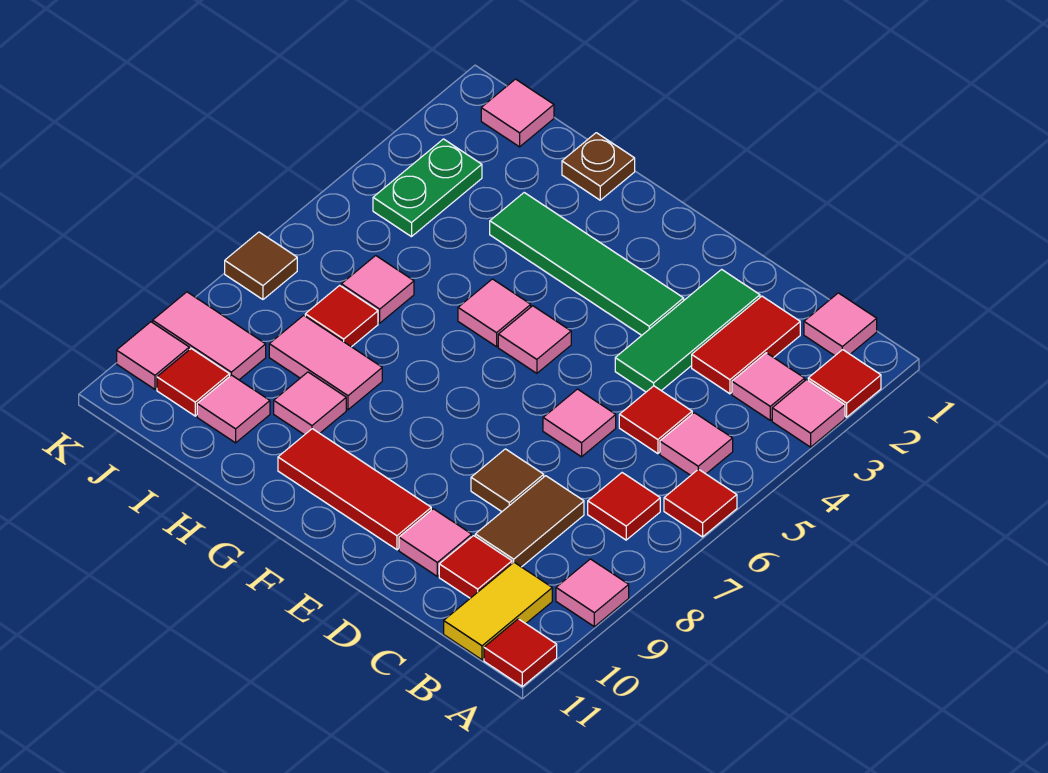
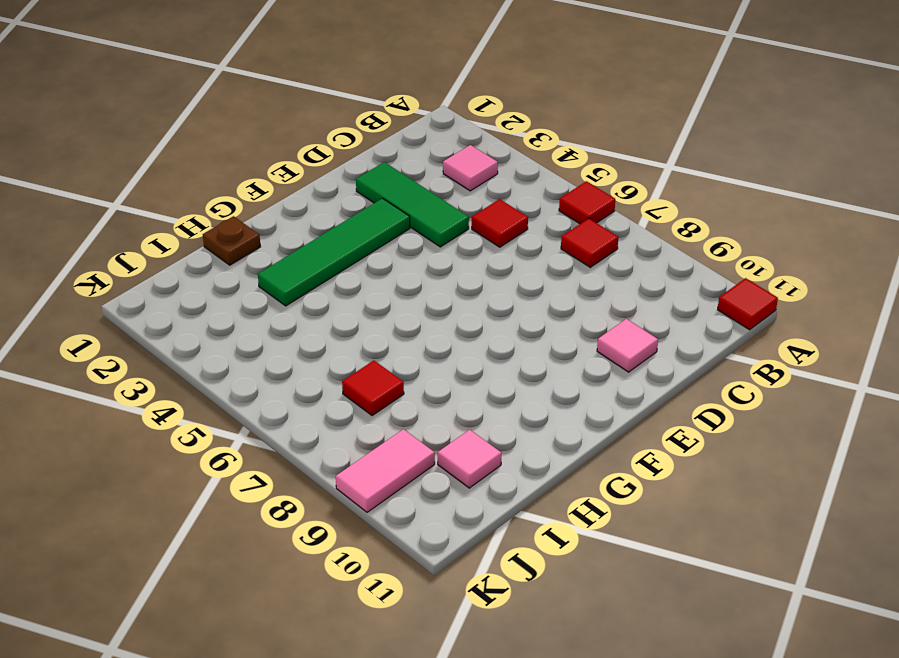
none -> red tile A2 level 1
none -> pink tile A3 level 1
none -> pink tile A9 level 1
none -> pink tile B1 level 1

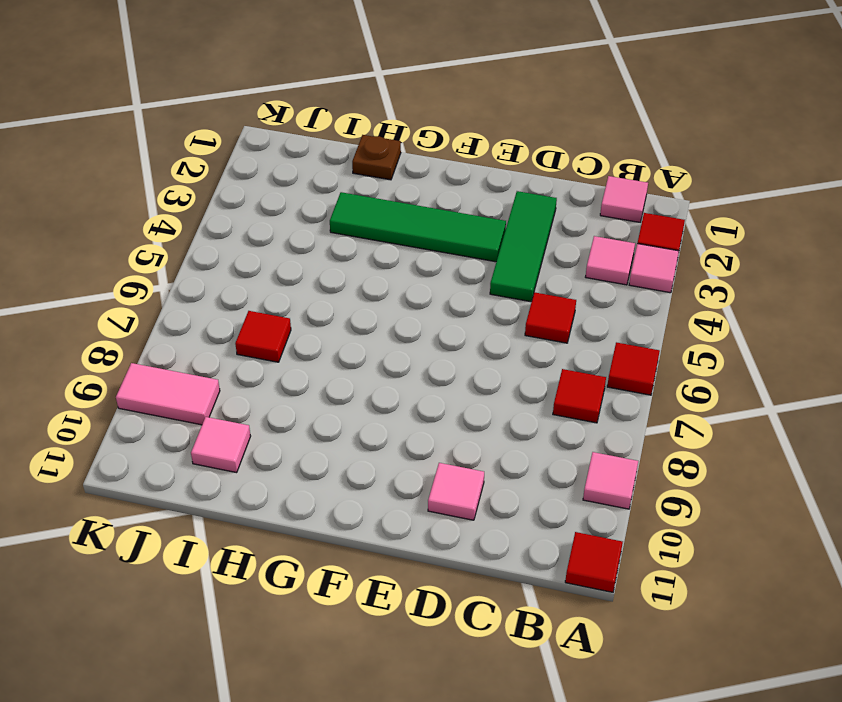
none -> pink tile B5 level 1
none -> yellow tile B10:B11 level 1
none -> red tile C2:C3 level 1
none -> brown tile C8:C9 level 1

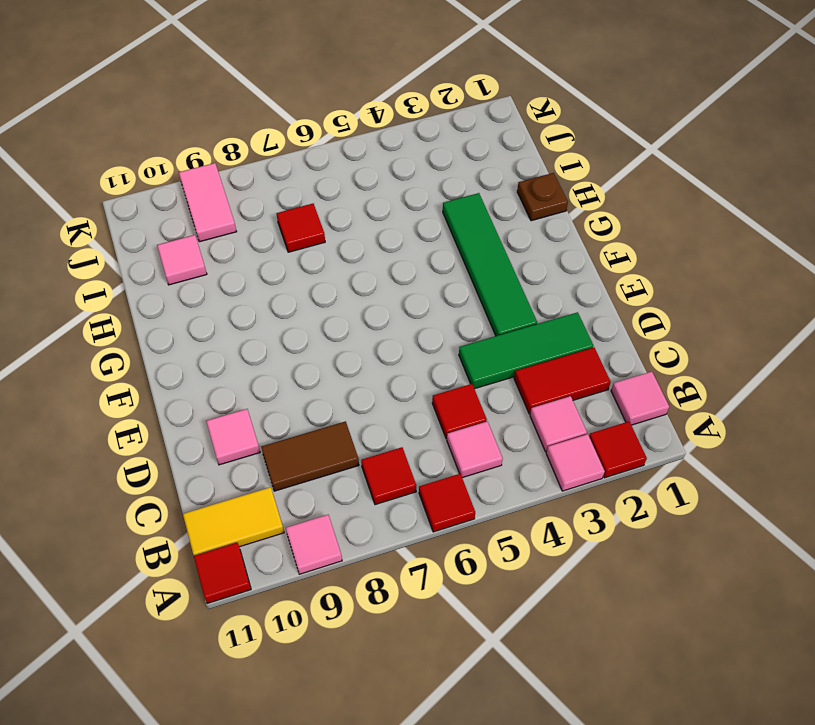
none -> red tile C10 level 1
none -> pink tile D6 level 1
none -> brown tile D8 level 1
none -> red tile E10:G10 level 1

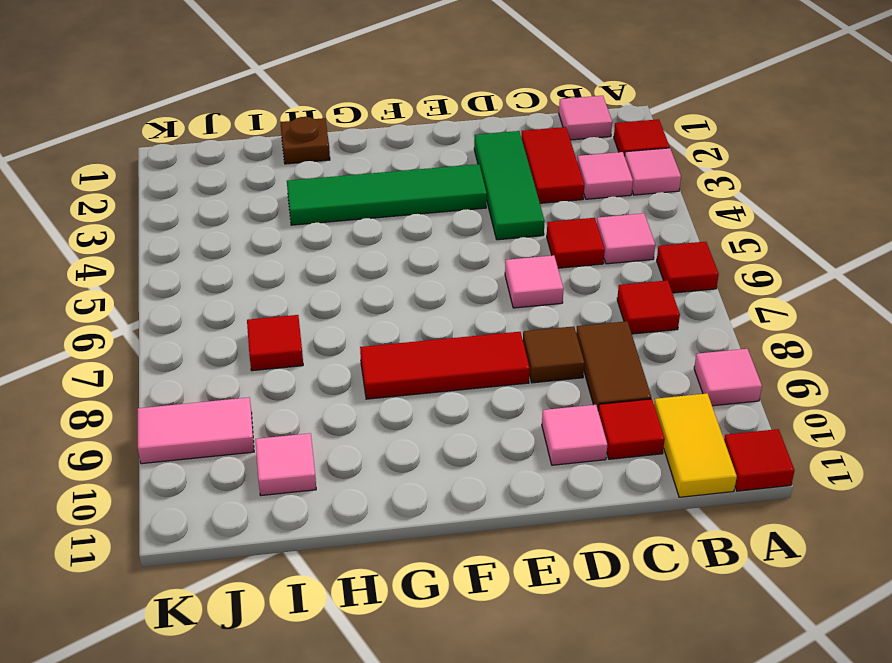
red tile E8:G8 level 1 -> red tile E10:G10 level 1
none -> pink tile F5 level 1
none -> pink tile G5 level 1
none -> pink tile H8:I8 level 1
none -> pink tile H9 level 1

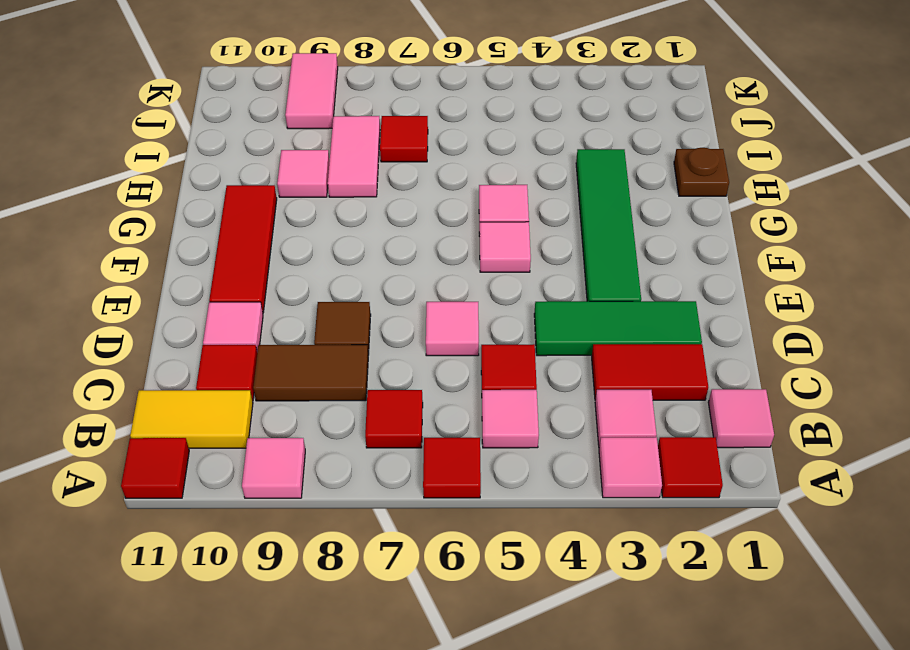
none -> pink tile I6 level 1
none -> pink tile I10 level 1
none -> pink tile J1 level 1
none -> green plate J3:J4 level 1

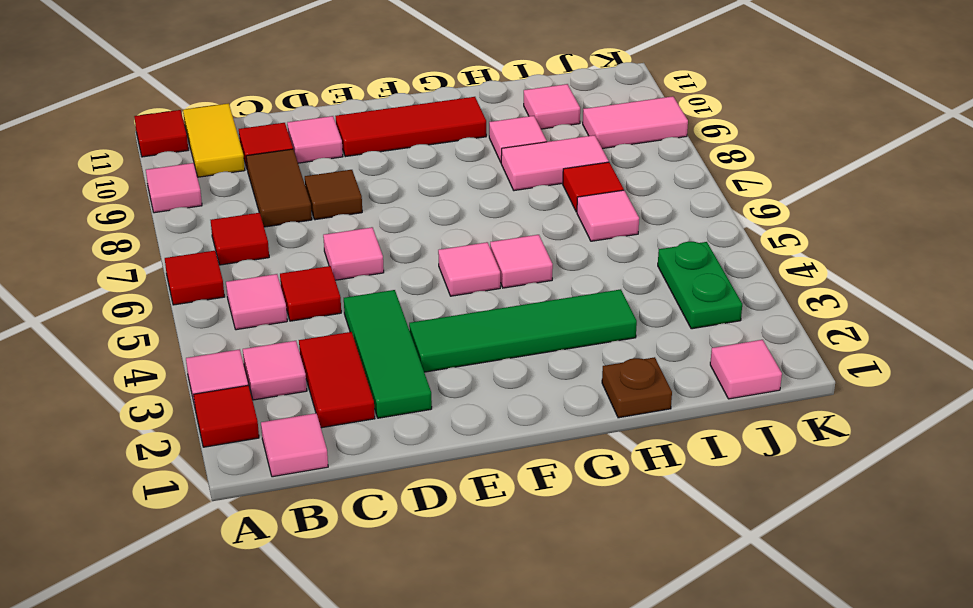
none -> red tile J10 level 1
none -> brown tile K7 level 1
none -> pink tile K10 level 1

